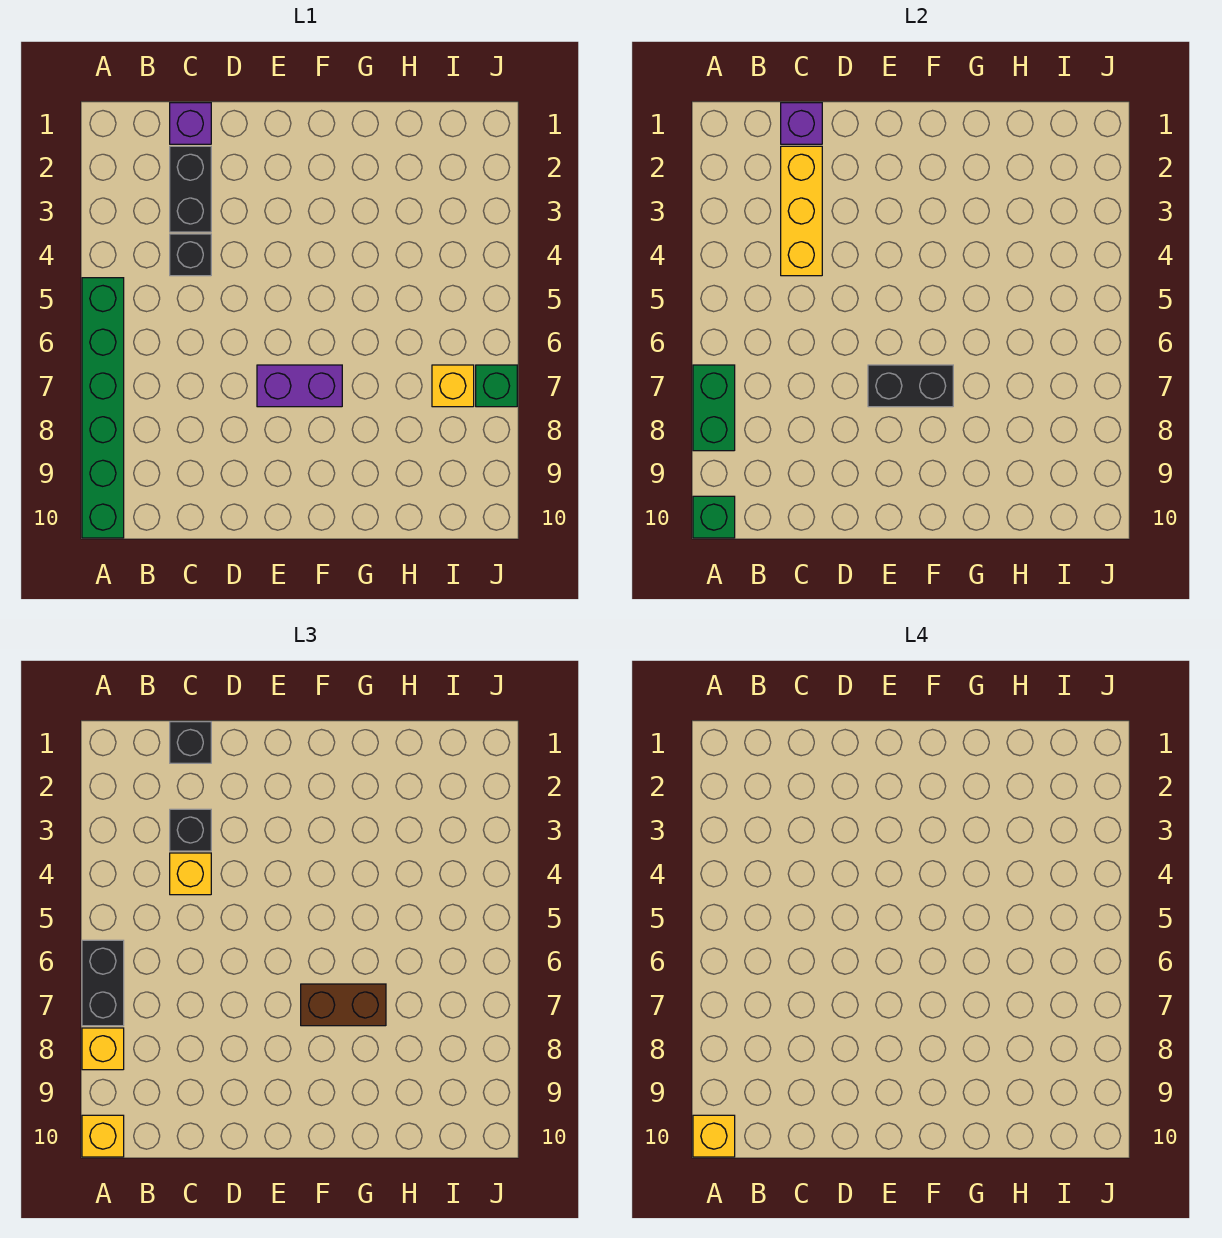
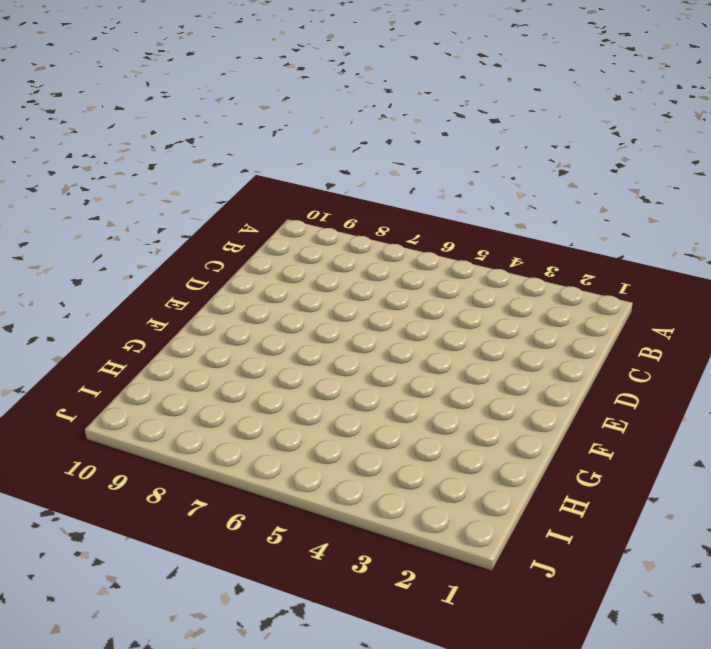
none -> green brick A5:A10 level 1
none -> purple brick C1 level 1
none -> black brick C2:C3 level 1

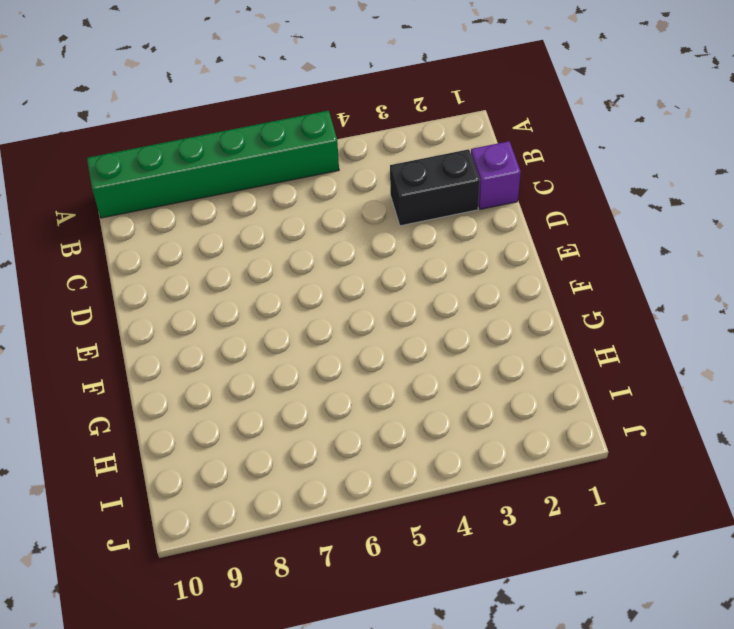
none -> black brick C4 level 1
none -> purple brick E7:F7 level 1
none -> yellow brick I7 level 1

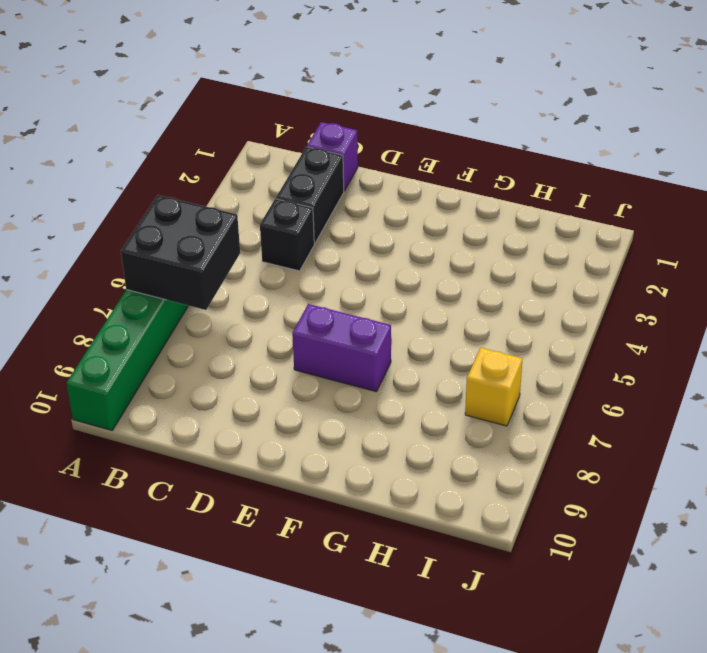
black brick A6:B7 level 2 -> green brick A7:A8 level 2
none -> green brick J7 level 1
none -> green brick A10 level 2
none -> purple brick C1 level 2

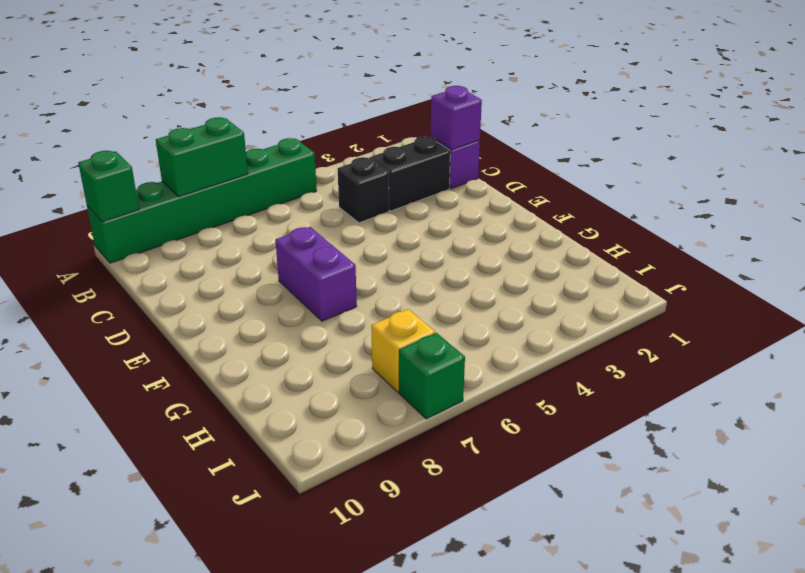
none -> yellow brick C2:C4 level 2
none -> black brick E7:F7 level 2
none -> black brick A6:A7 level 3

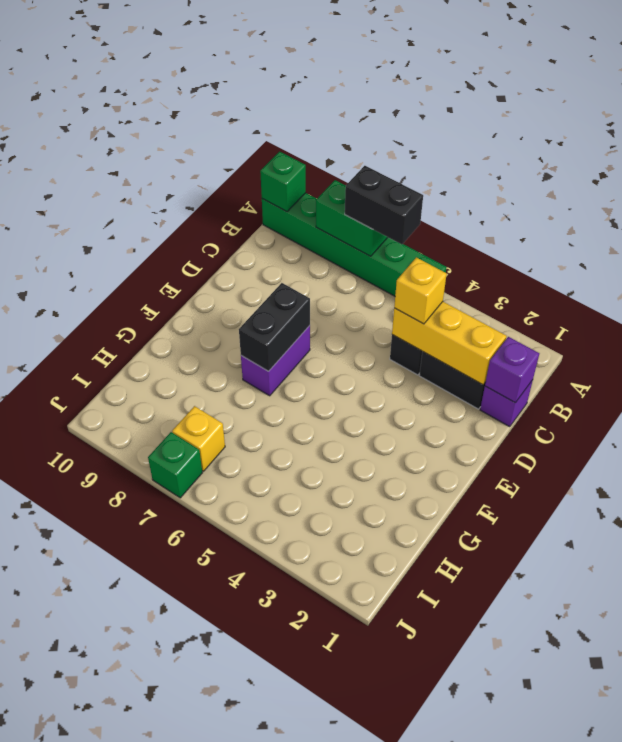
none -> yellow brick A8 level 3
none -> yellow brick A10 level 3
none -> black brick C1 level 3

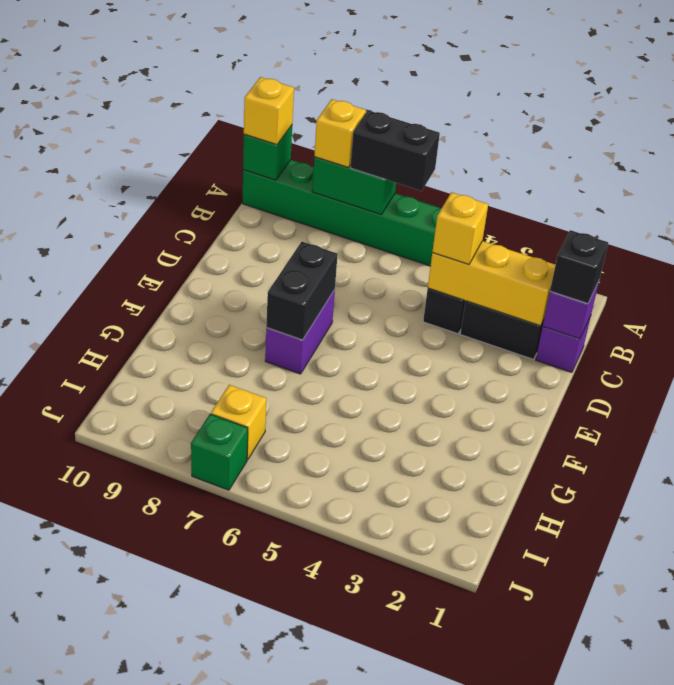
none -> black brick C3 level 3
none -> brown brick F7:G7 level 3
none -> yellow brick A10 level 4

